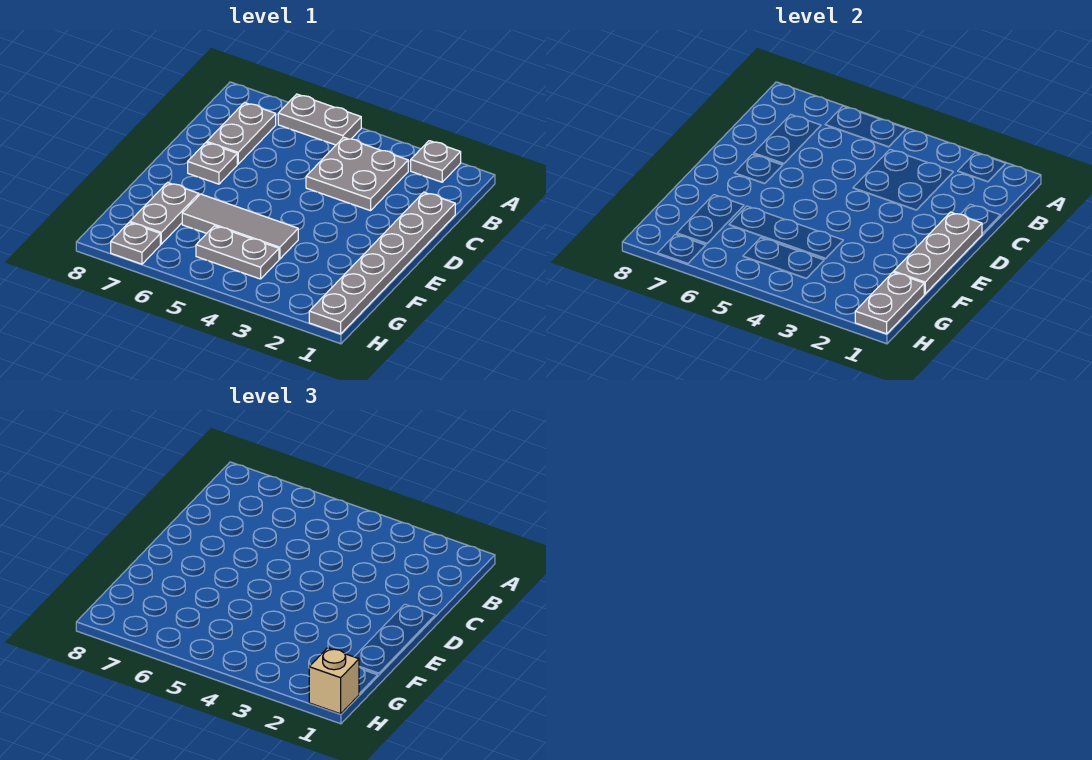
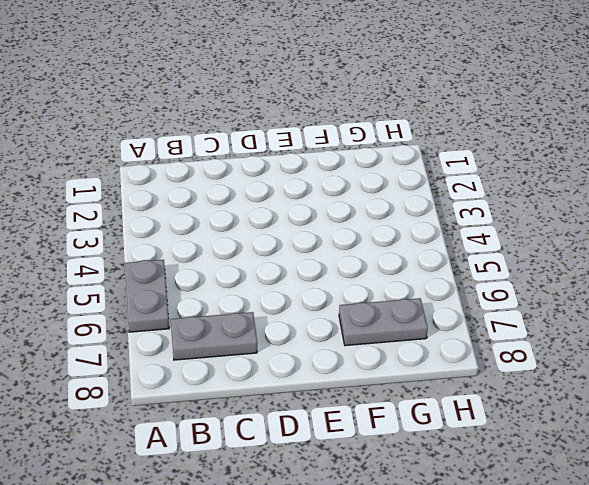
none -> grey plate A2 level 1
none -> grey plate B3:C4 level 1
none -> grey plate C1:H1 level 1

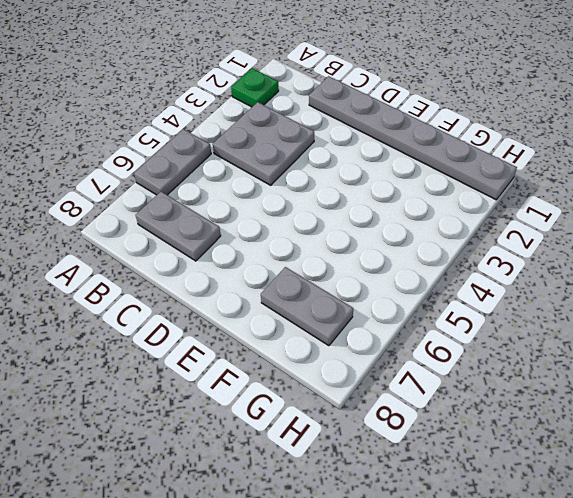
green plate A2 level 1 -> grey plate A2 level 1
none -> grey plate D7 level 1
none -> grey tile F4:F6 level 1
none -> grey plate G4:G5 level 1

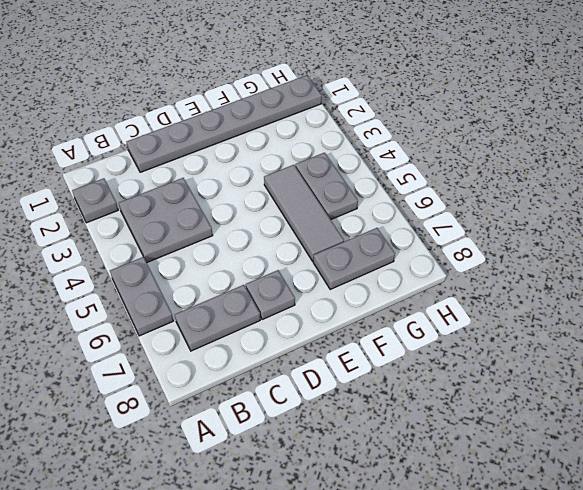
none -> grey plate H7 level 1
none -> grey plate D1:F1 level 2
none -> grey plate G1:H1 level 2

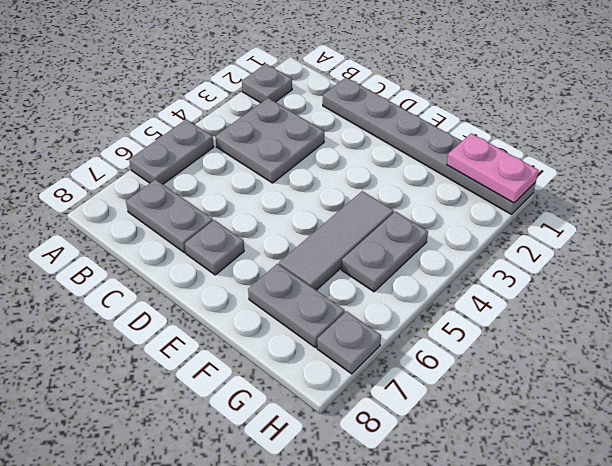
pink plate G1:H1 level 2 -> grey plate G1:H1 level 2
none -> grey plate D1:F1 level 2
none -> tan brick H1 level 3

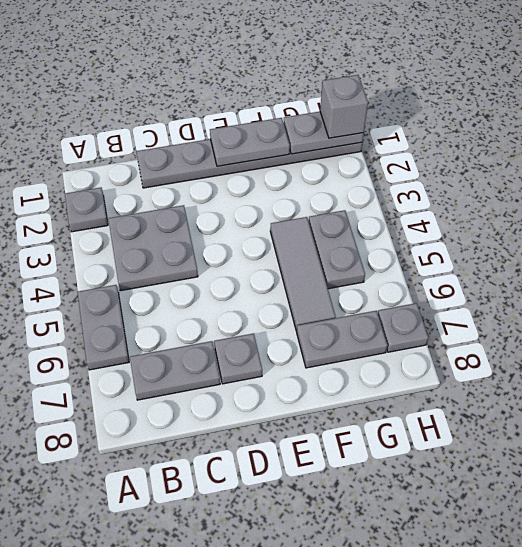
grey plate E1:F1 level 2 -> grey plate D1:F1 level 2
grey brick H1 level 3 -> tan brick H1 level 3

